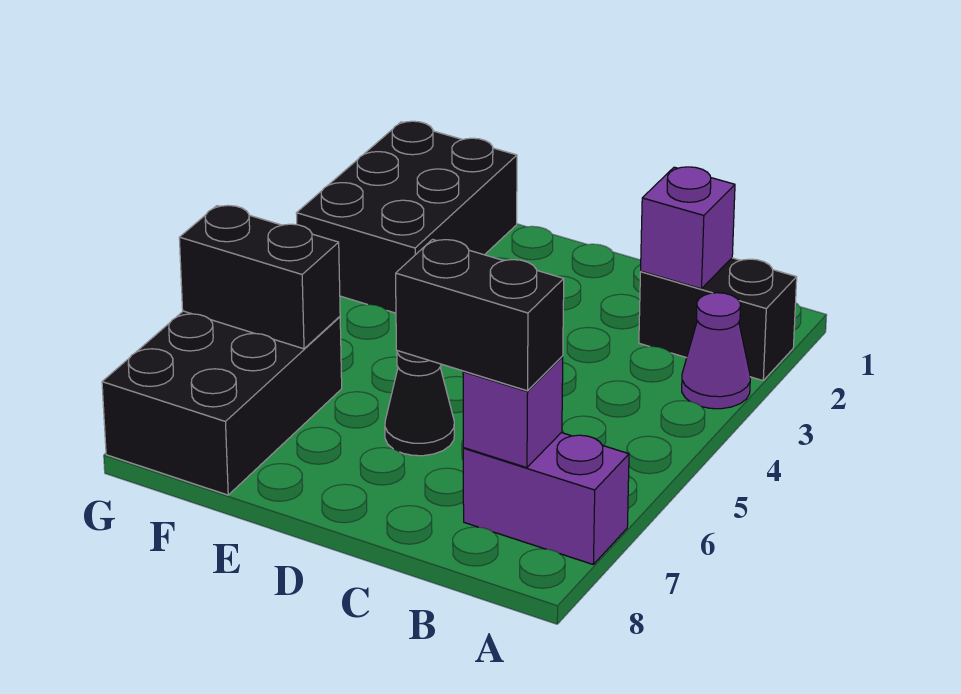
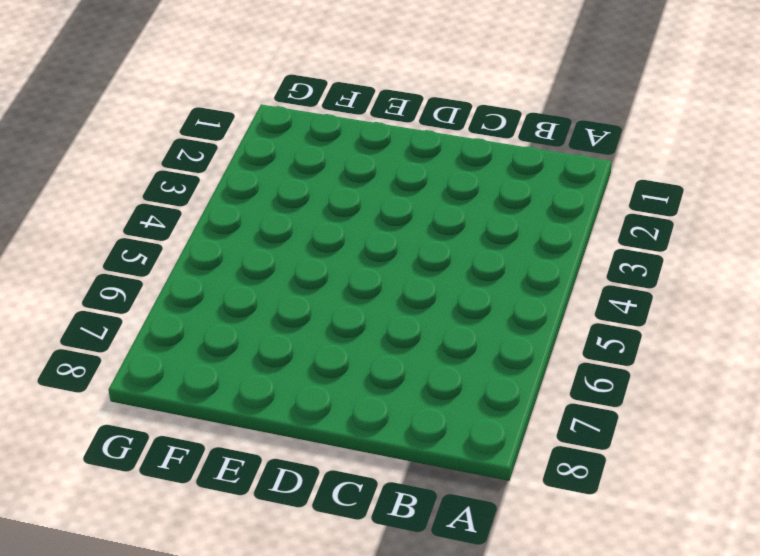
none -> black brick A2:B2 level 1
none -> purple cone A3 level 1

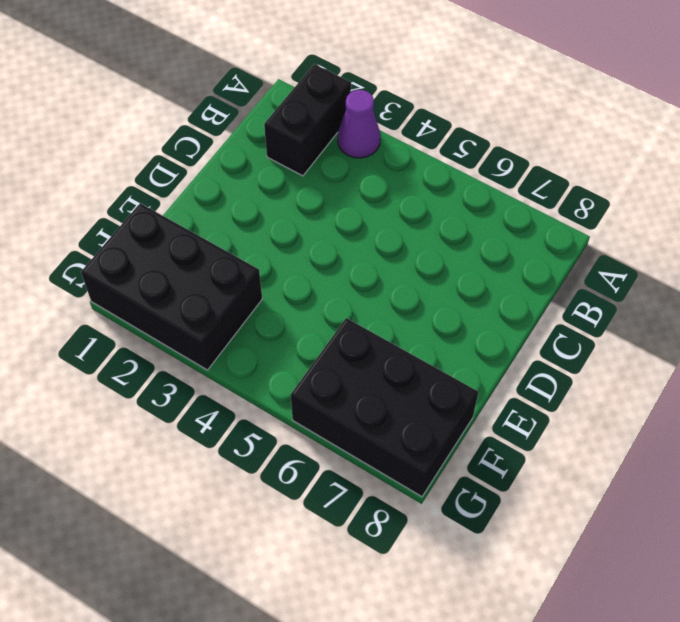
none -> purple brick A7:B7 level 1
none -> black cone D6 level 1

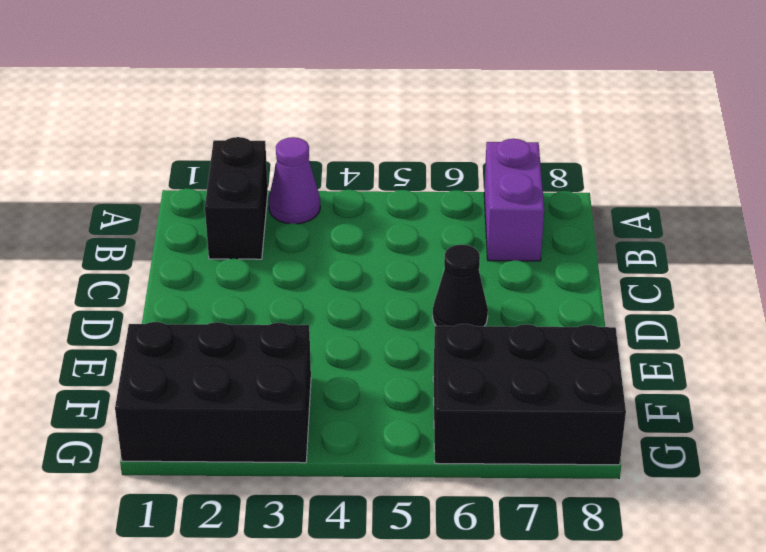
none -> purple brick B2 level 2
none -> purple brick B7 level 2

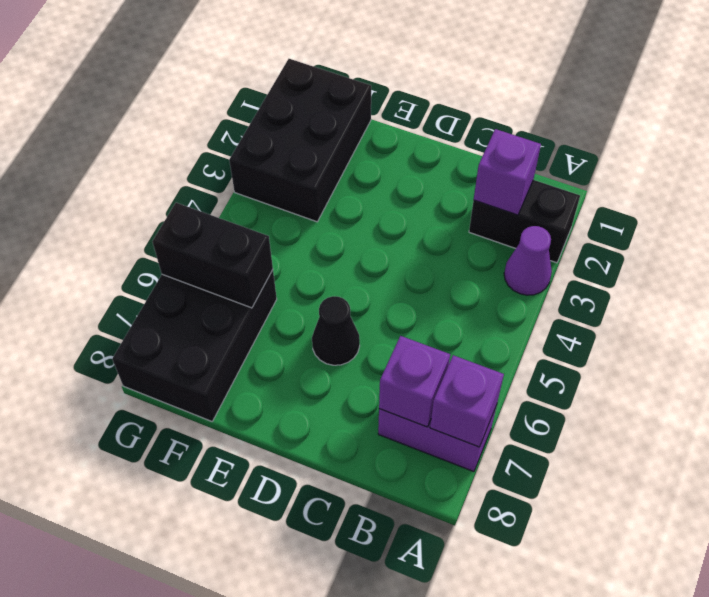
purple brick A7 level 2 -> none
none -> black brick B7:C7 level 3

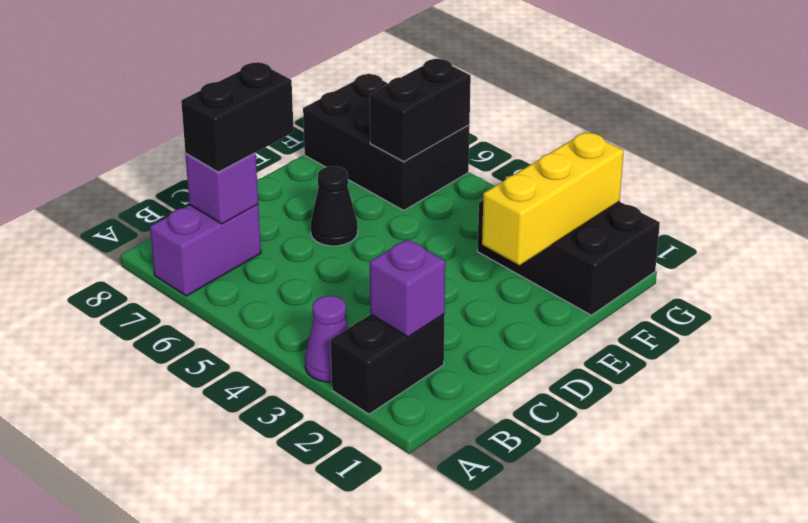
yellow brick E2:G2 level 2 -> none

